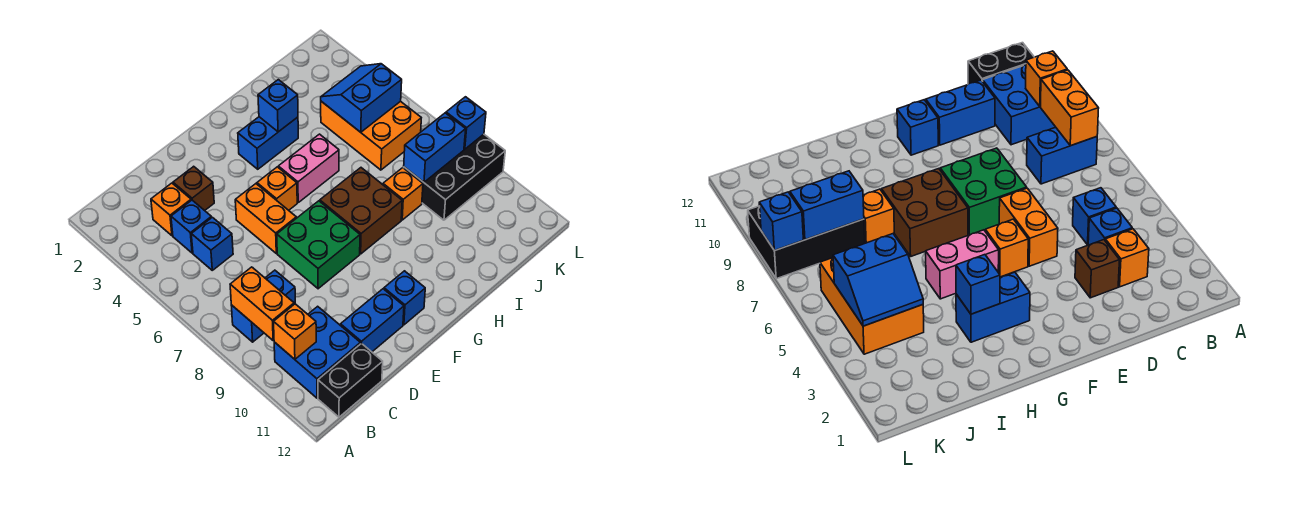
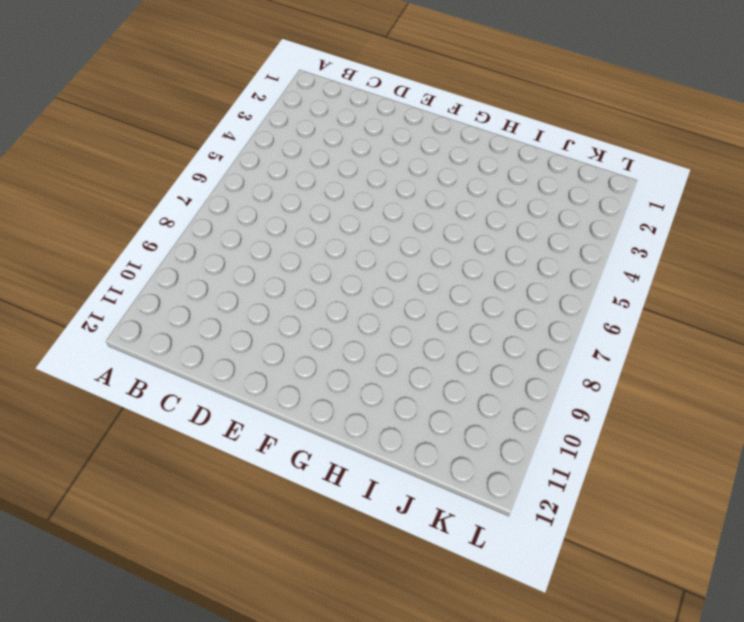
none -> blue brick B8:C8 level 1
none -> blue brick B10:C11 level 1
none -> black brick B12:C12 level 1

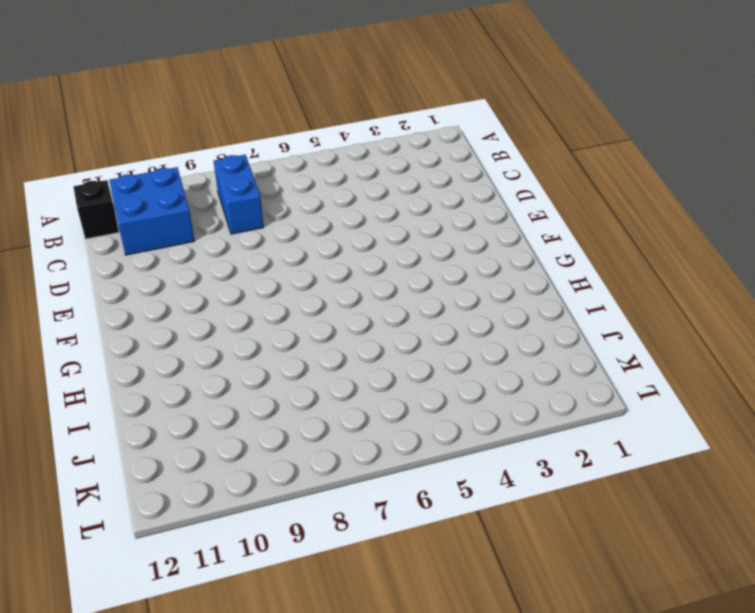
black brick B12 level 1 -> black brick B12:C12 level 1
none -> orange brick C3 level 1
none -> blue brick C4 level 1
none -> blue brick C5 level 1

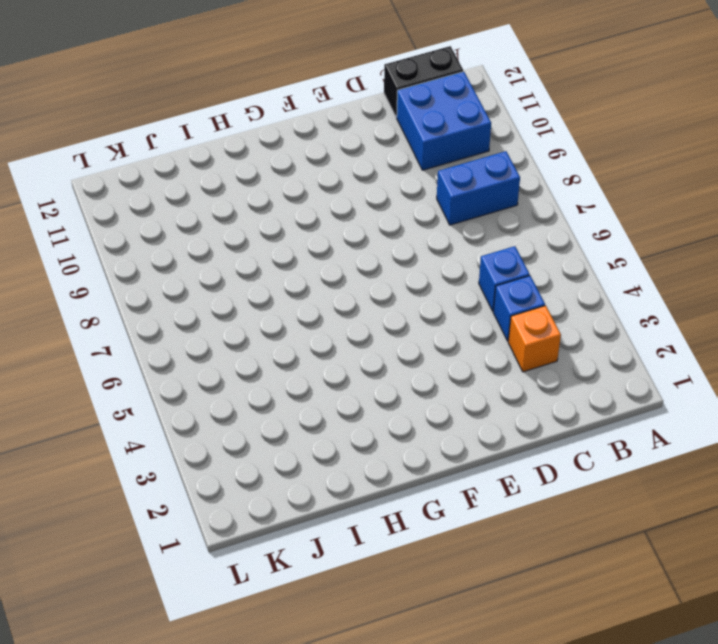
none -> brown brick D3 level 1
none -> blue brick D11:E11 level 1
none -> orange brick E5:E6 level 1

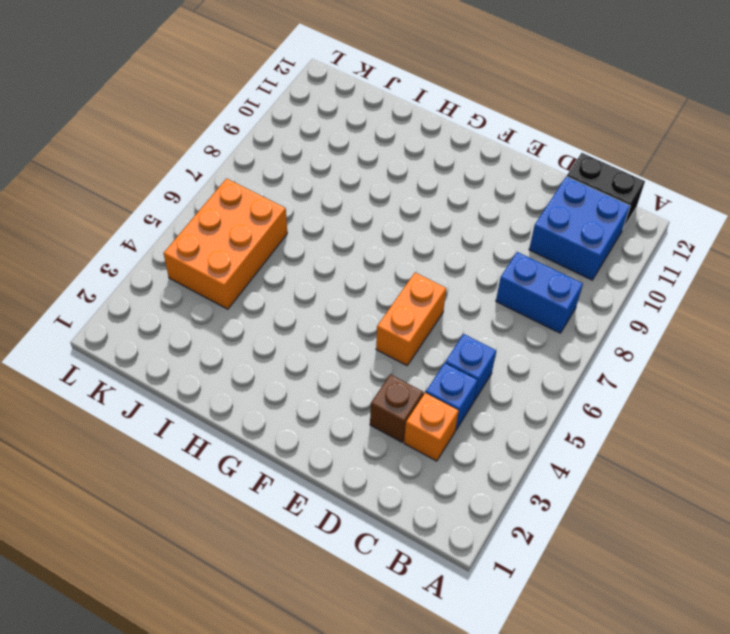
none -> blue brick D11:E11 level 1
none -> green brick E7:F8 level 1
none -> orange brick F5 level 1

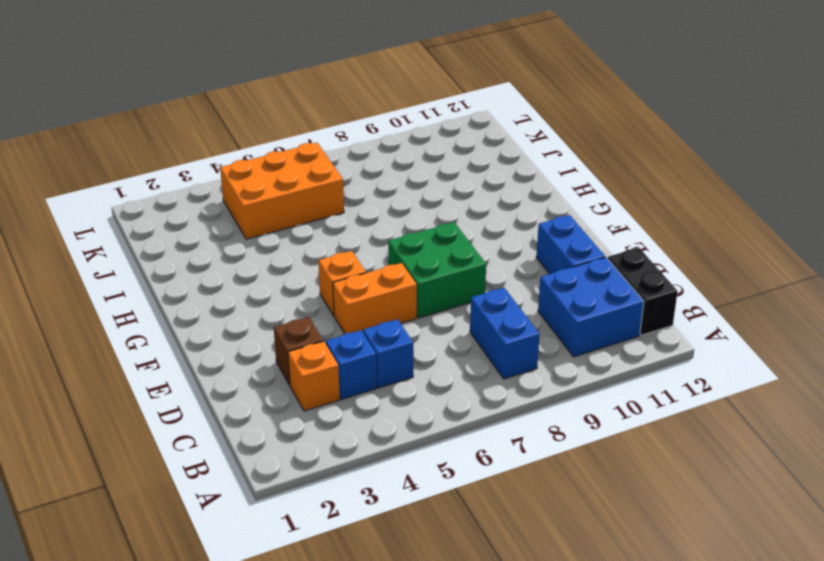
none -> blue brick F11 level 1
none -> blue brick G3:H3 level 1
none -> pink brick G5:H5 level 1

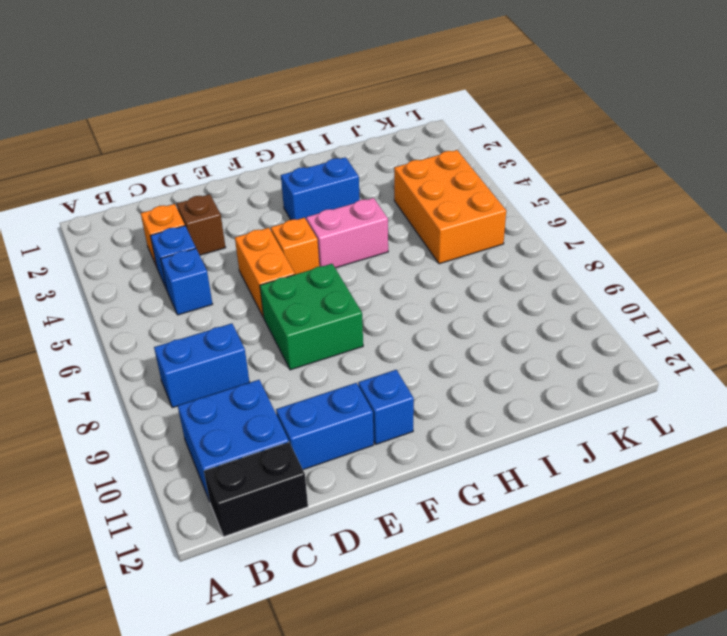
none -> brown brick G7:H8 level 1
none -> orange brick I8 level 1
none -> black brick J8:L9 level 1

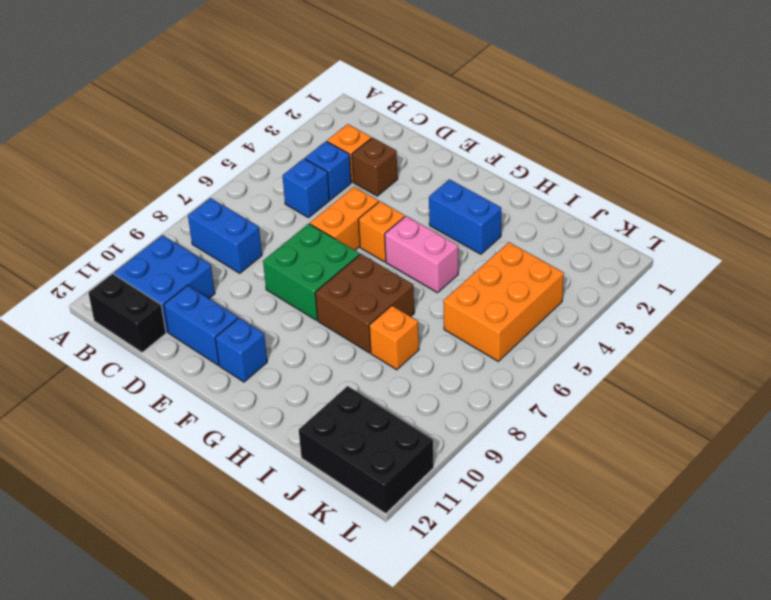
black brick J11:L12 level 1 -> black brick J8:L9 level 1
none -> orange brick B8:B9 level 2
none -> orange brick B10 level 2
none -> blue brick H3 level 2

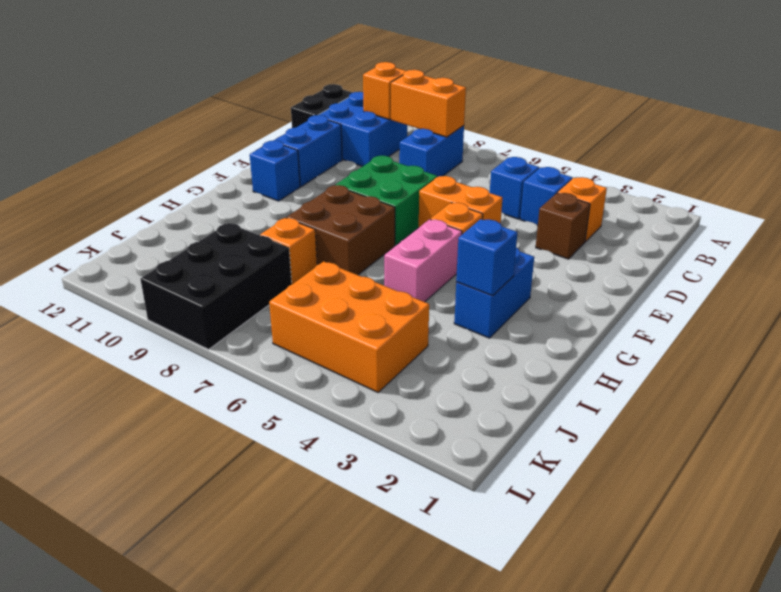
none -> blue slope J4:K5 level 2 top 5
none -> blue brick J8:K8 level 2
none -> blue brick L8 level 2

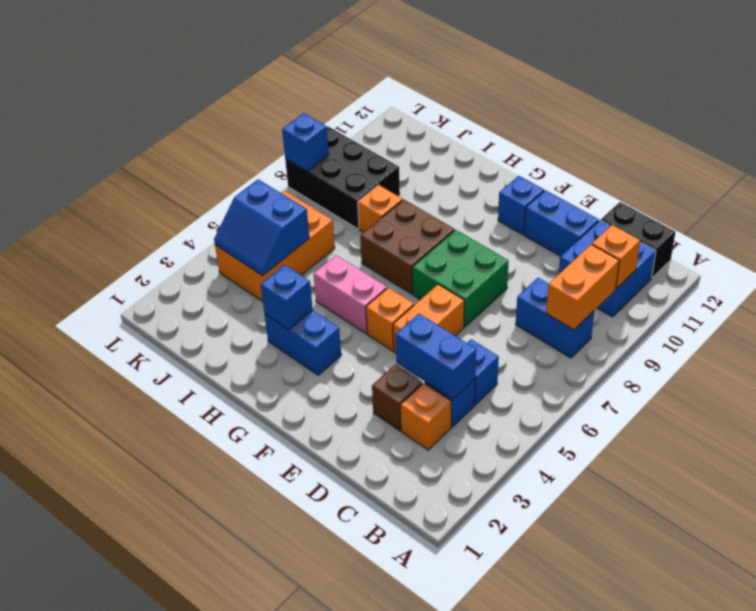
blue brick C4:D4 level 2 -> blue brick J8:K8 level 2

